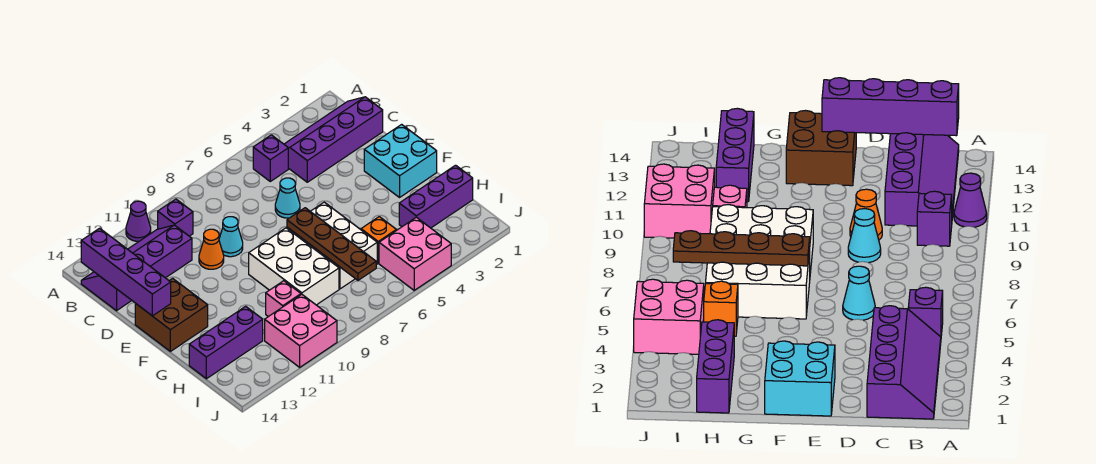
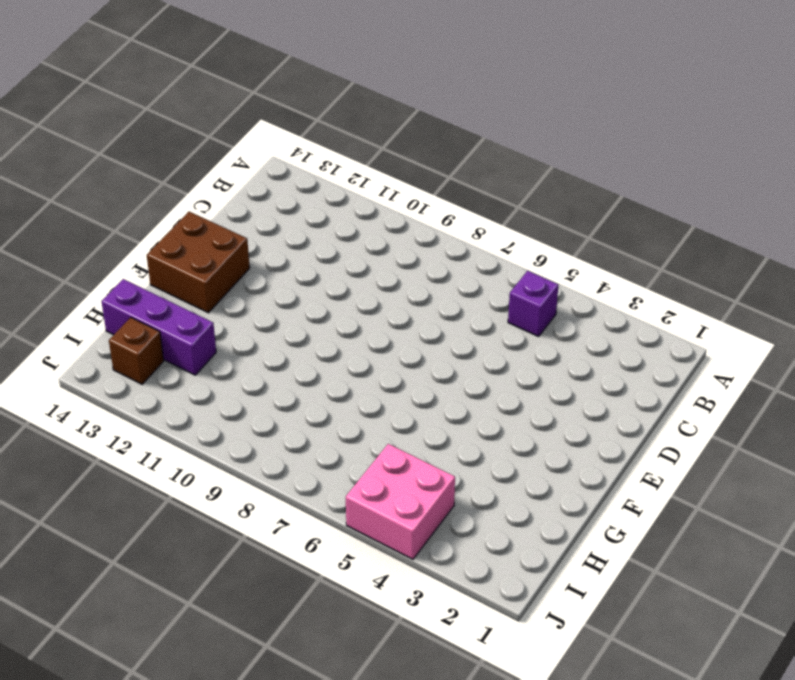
brown brick I13 level 1 -> none
none -> purple cone A11 level 1
none -> purple slope B1:C4 level 1 top C
none -> purple brick B10 level 1

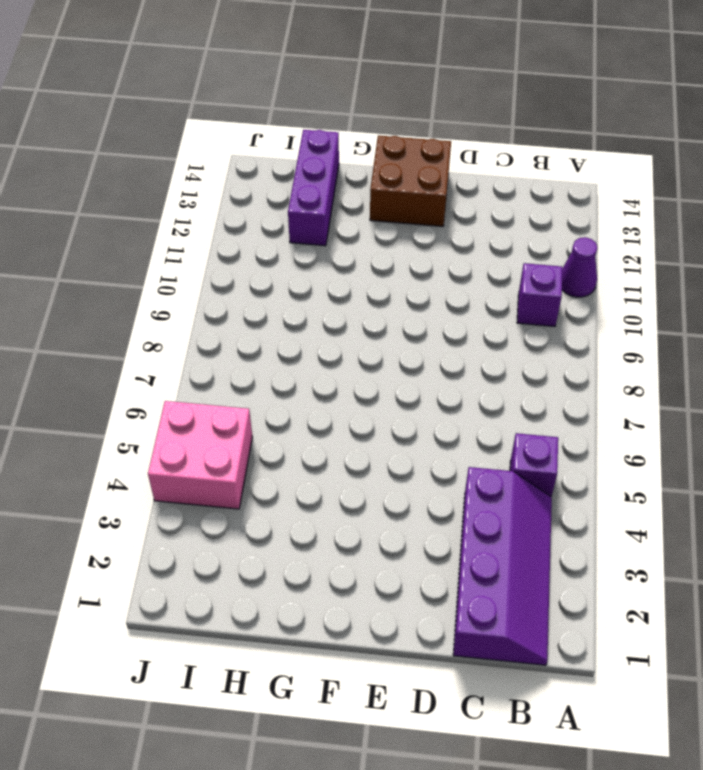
none -> purple slope B11:C14 level 1 top C
none -> cyan cone D6 level 1
none -> cyan cone D9 level 1

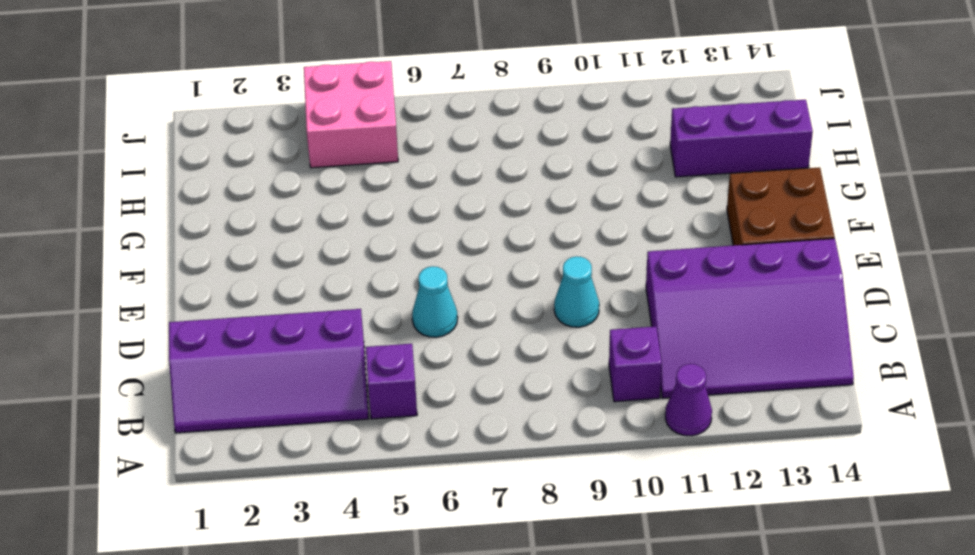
purple slope B11:D14 level 1 top D -> purple slope B11:C14 level 1 top C
none -> orange cone D10 level 1
none -> cyan brick E1:F2 level 1
none -> white brick F6:H7 level 1

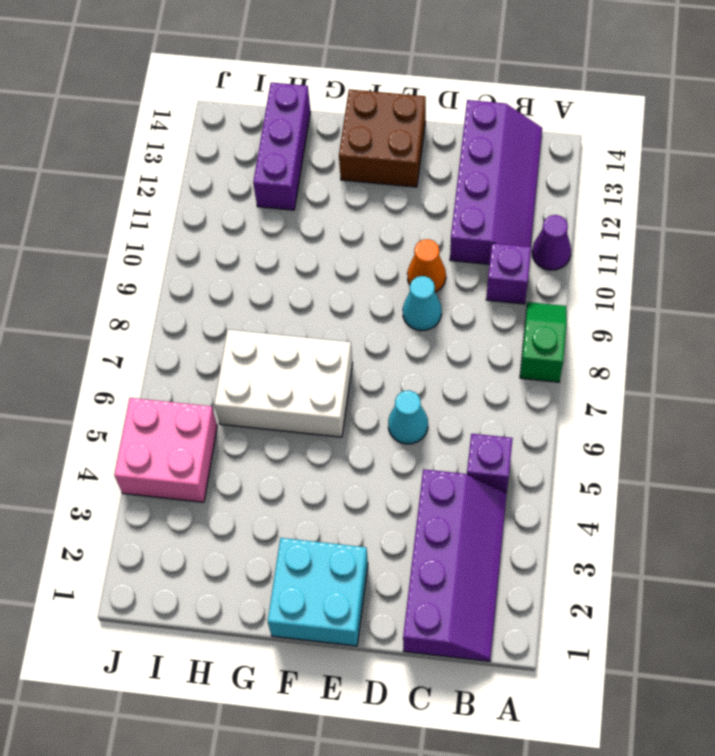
green slope A8:A9 level 1 top 8 -> none
none -> white brick F8:H9 level 1
none -> purple brick H1:H3 level 1
none -> orange brick H5 level 1

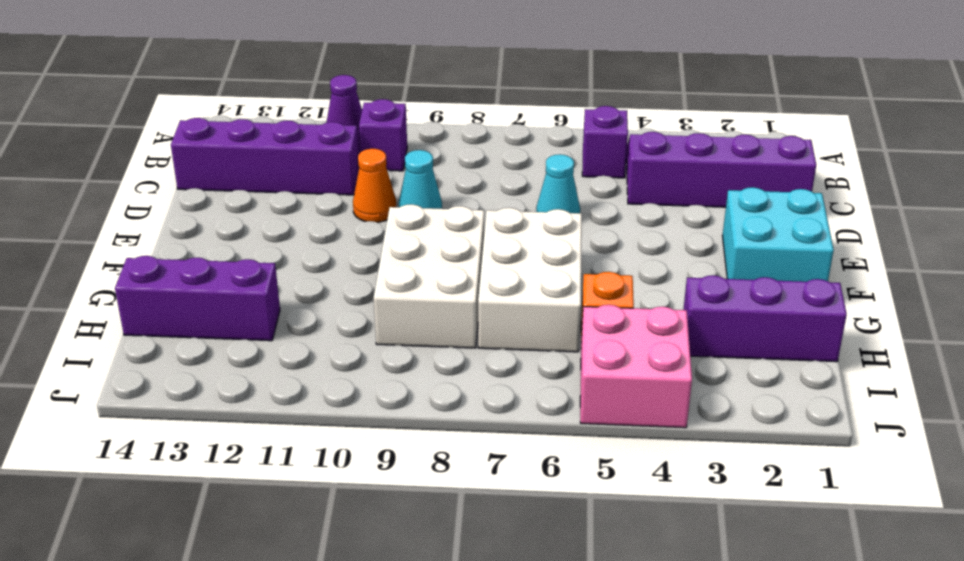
none -> brown brick E13:F14 level 1
none -> pink brick H10 level 1
none -> pink brick I10:J11 level 1

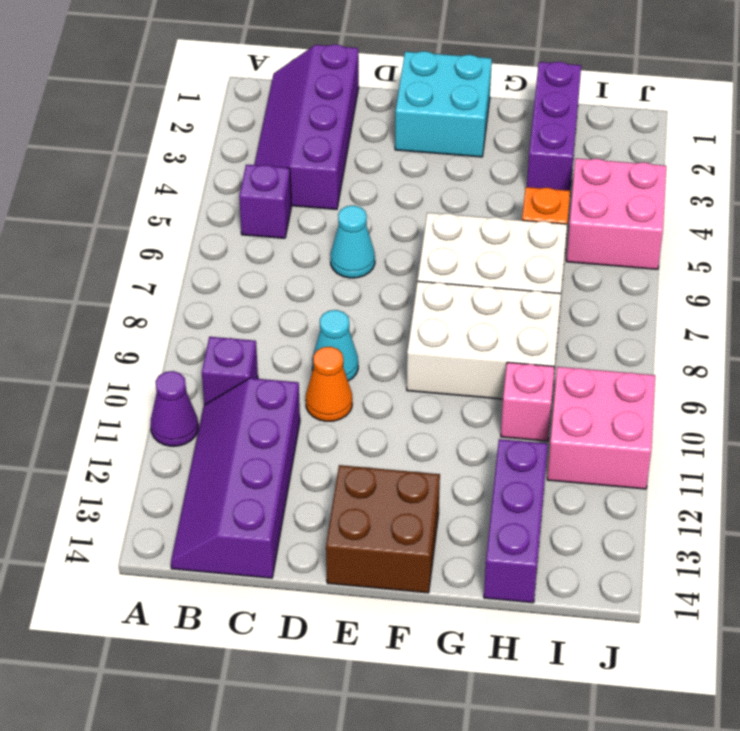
none -> purple brick B14:E14 level 2
none -> brown plate F7:I7 level 2

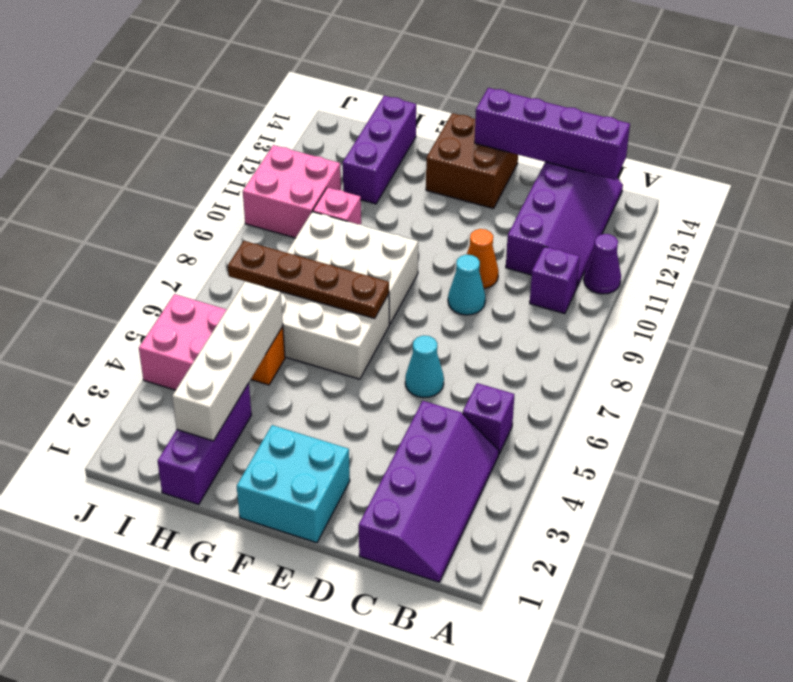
white brick H2:H5 level 2 -> none

